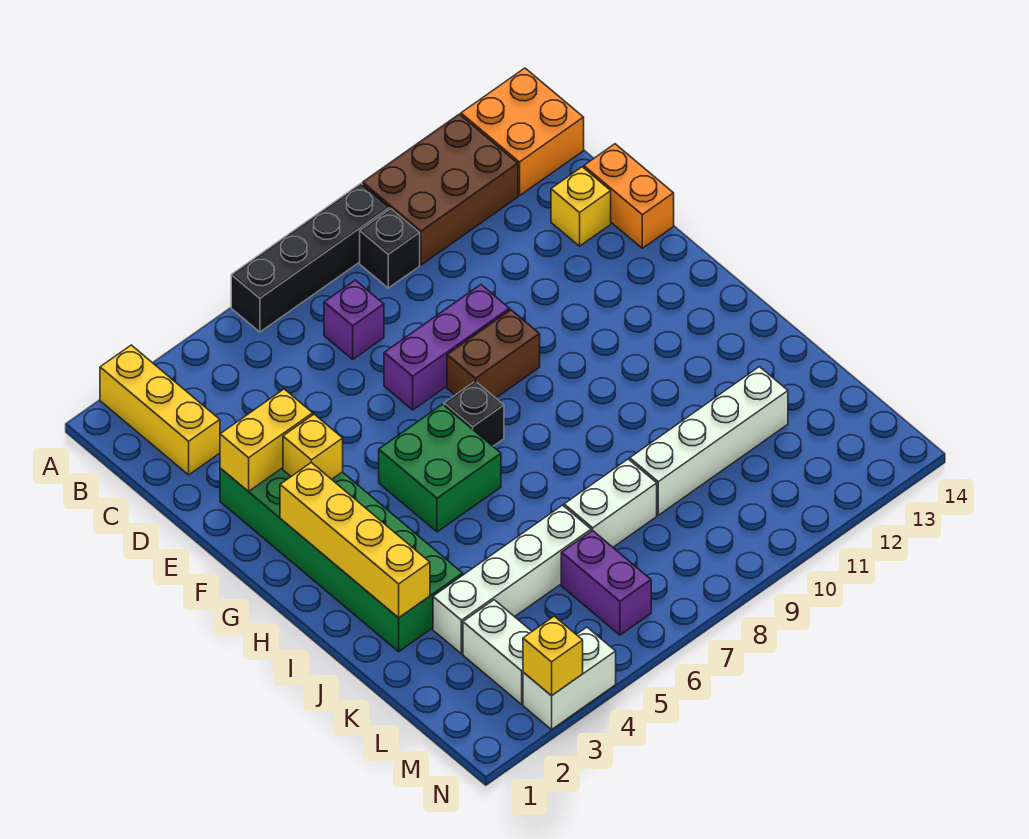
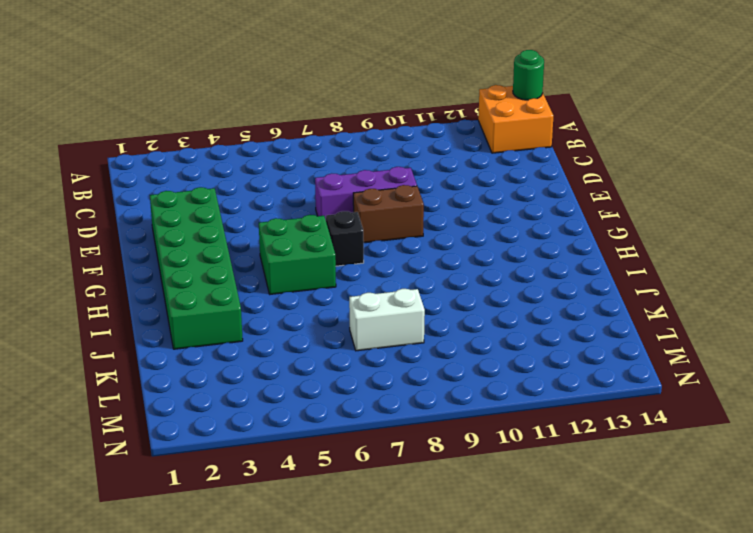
green round brick A14 level 2 -> none
none -> yellow brick A2:C2 level 1
none -> black brick A6:A9 level 1
none -> brown brick A10:B12 level 1

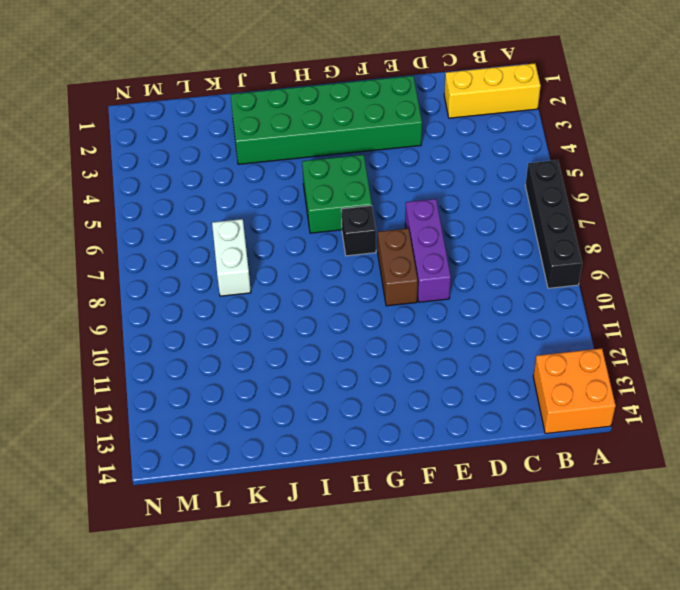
none -> brown brick A10:B12 level 1
none -> black brick B9 level 1
none -> purple brick C7 level 1

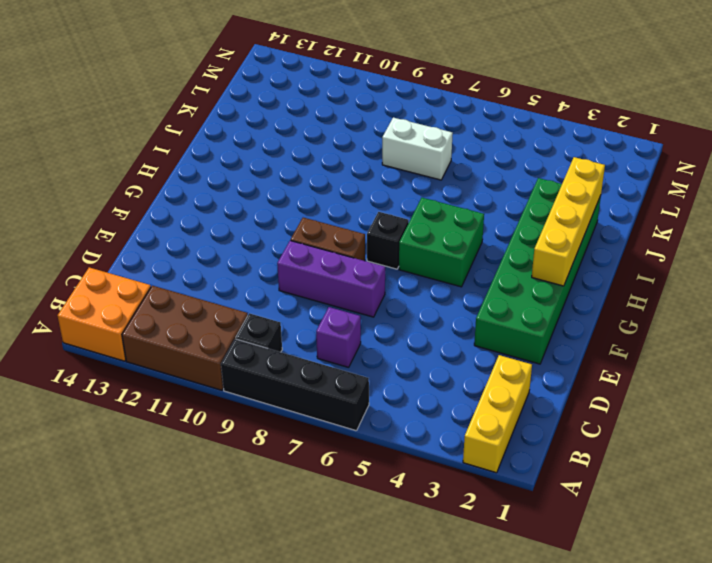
none -> yellow brick D13 level 1
none -> orange brick D14:E14 level 1
none -> white brick K3:K6 level 1

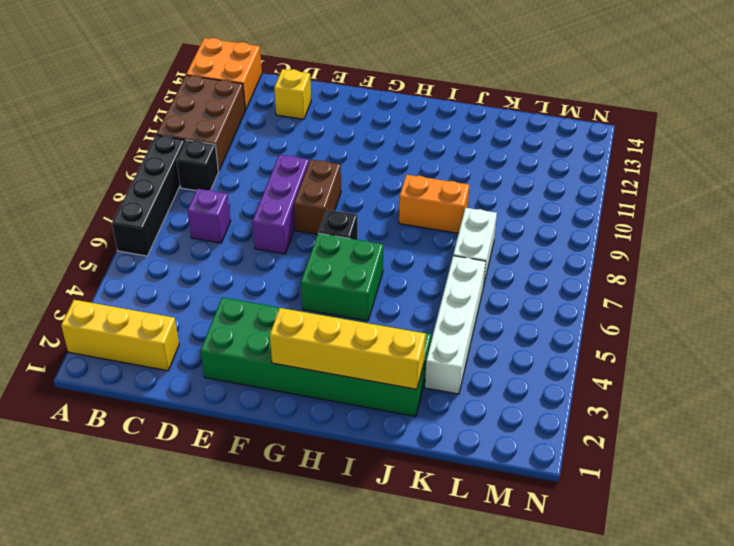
orange brick I9:J9 level 1 -> orange brick D14:E14 level 1
none -> white brick K9:K12 level 1
none -> white brick L3:M3 level 1
none -> purple brick L6:M6 level 1

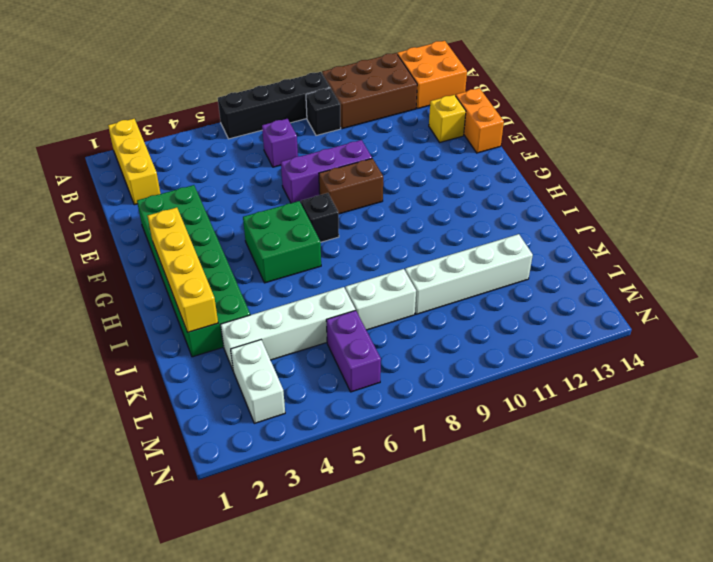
none -> white brick N3:N4 level 1
none -> yellow brick E2:E3 level 2
none -> yellow brick F3 level 2

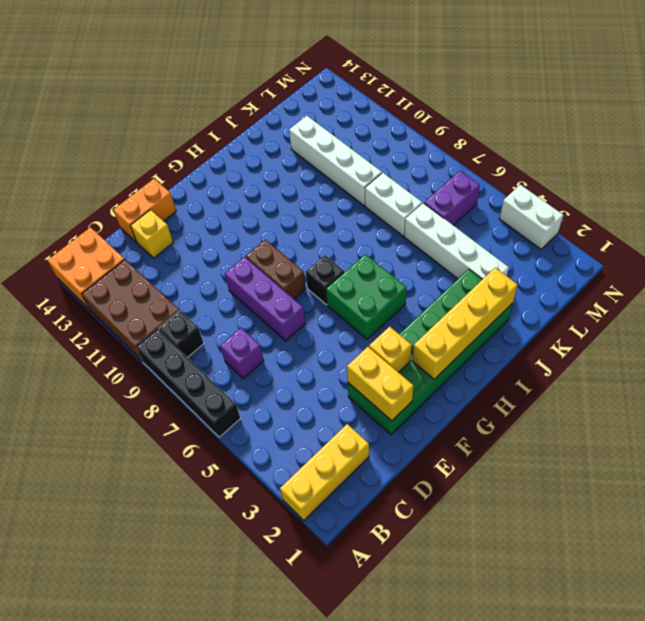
none -> white brick L3:M3 level 1
none -> yellow brick N3 level 2

